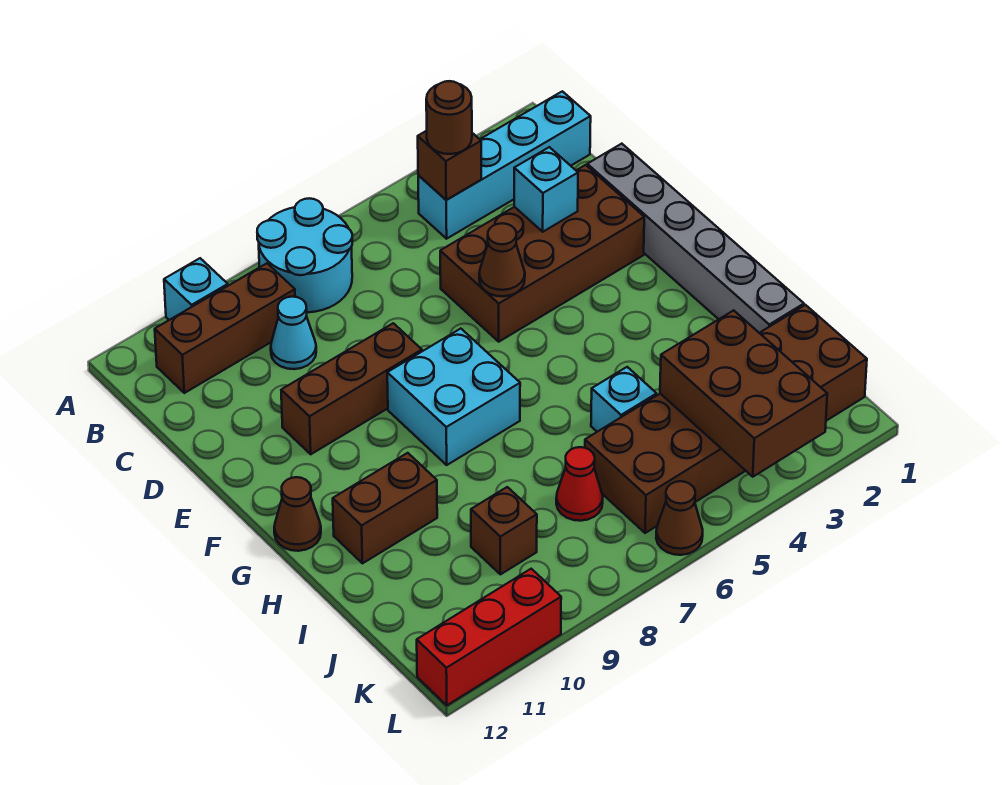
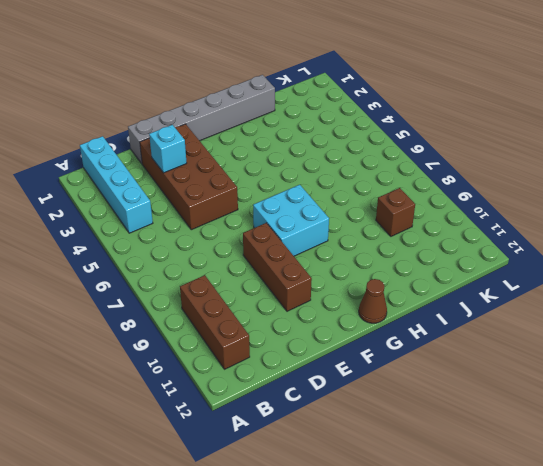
none -> cyan round brick A7:B8 level 1
none -> cyan brick A10 level 1
none -> cyan cone C9 level 1

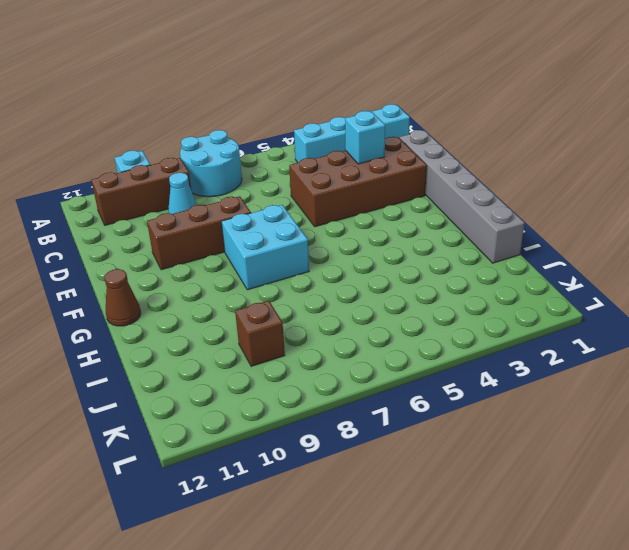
none -> brown brick H10:H11 level 1
none -> cyan brick I5 level 1
none -> brown brick J1:K6 level 1

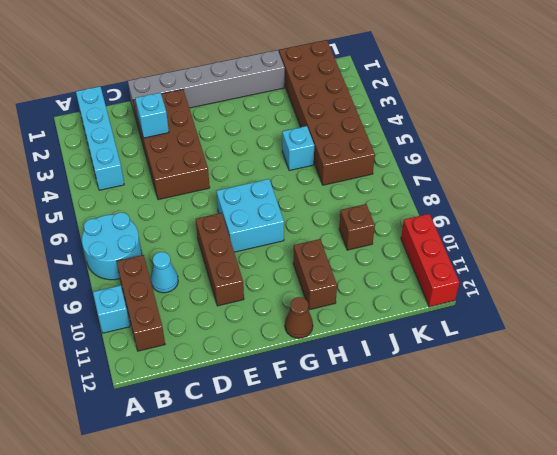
none -> red cone J7 level 1
none -> brown cone L6 level 1
none -> brown brick B4 level 2

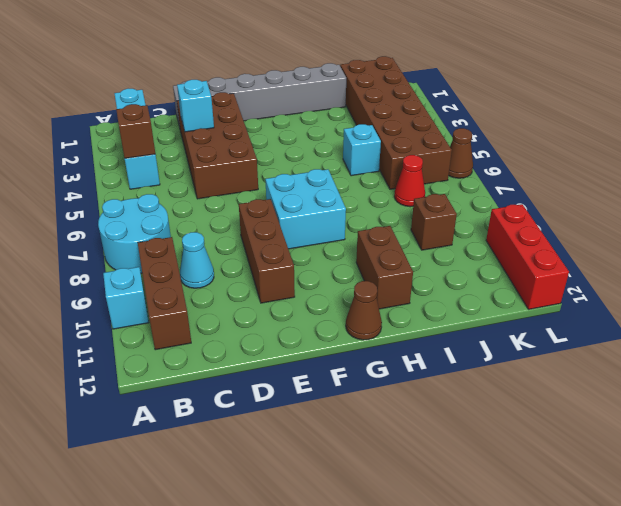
none -> brown cone E5 level 2
none -> brown brick J3:L4 level 2
none -> brown round brick B4 level 3

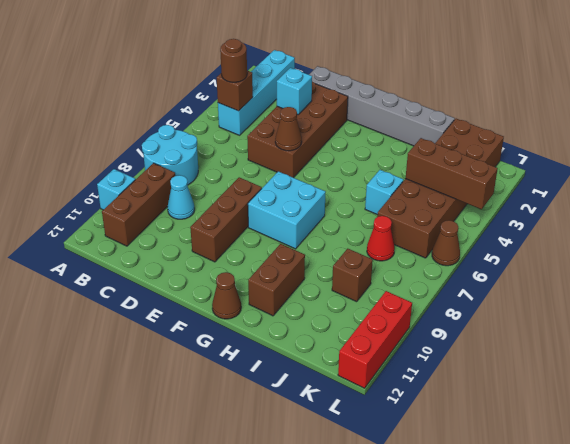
brown brick J4:L4 level 2 -> brown brick J3:L4 level 2

